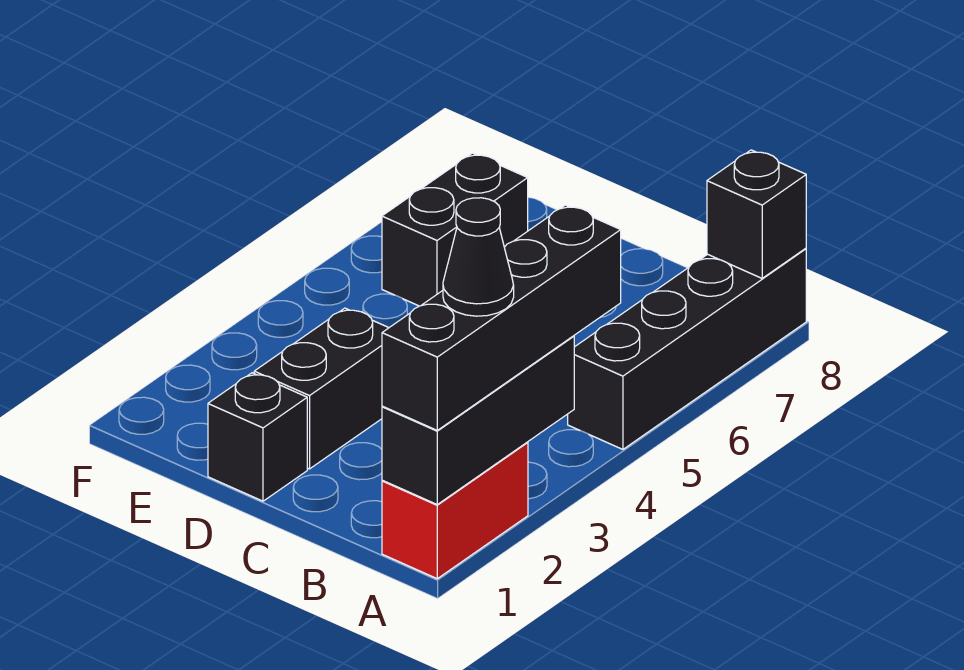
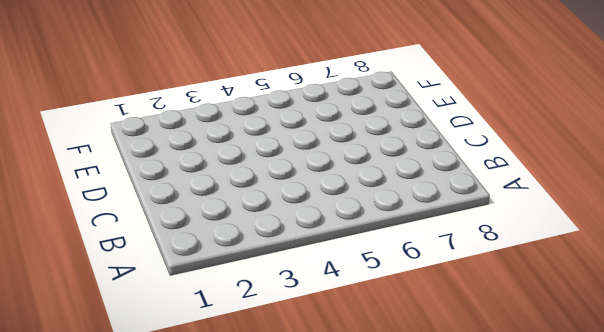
none -> red brick A1:A2 level 1
none -> black brick A5:A8 level 1

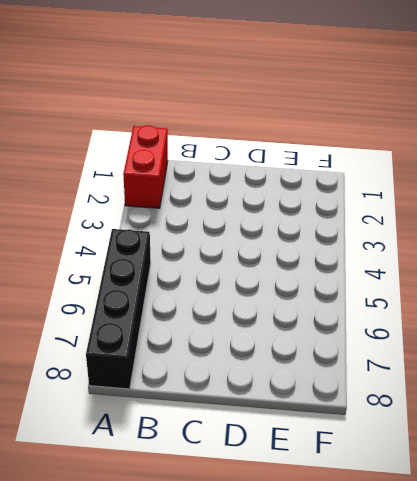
none -> black brick D1 level 1
none -> black brick D2:D3 level 1

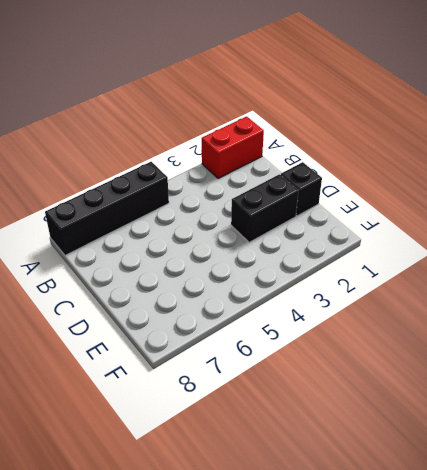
none -> black brick E6:E7 level 1
none -> black brick A1:A3 level 2

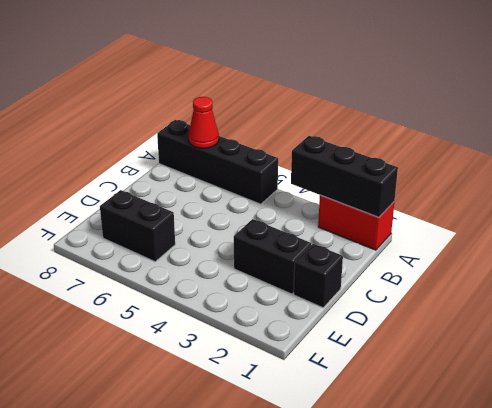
red cone A7 level 2 -> none
none -> black brick A8 level 2
none -> black brick A1:A4 level 3

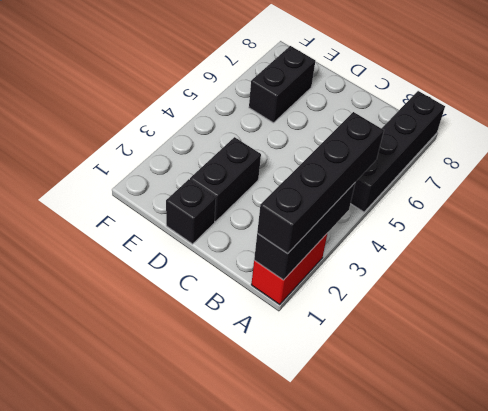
none -> black brick A8 level 2
none -> black cone A2 level 4

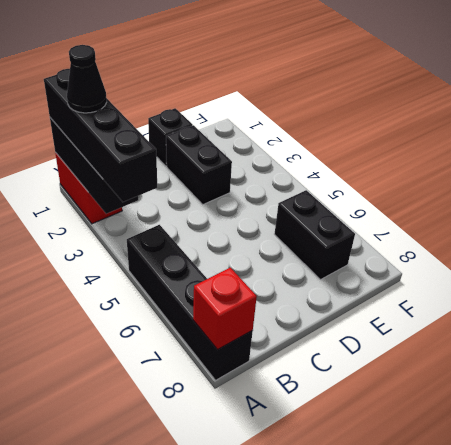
red brick A8 level 2 -> black brick A8 level 2

